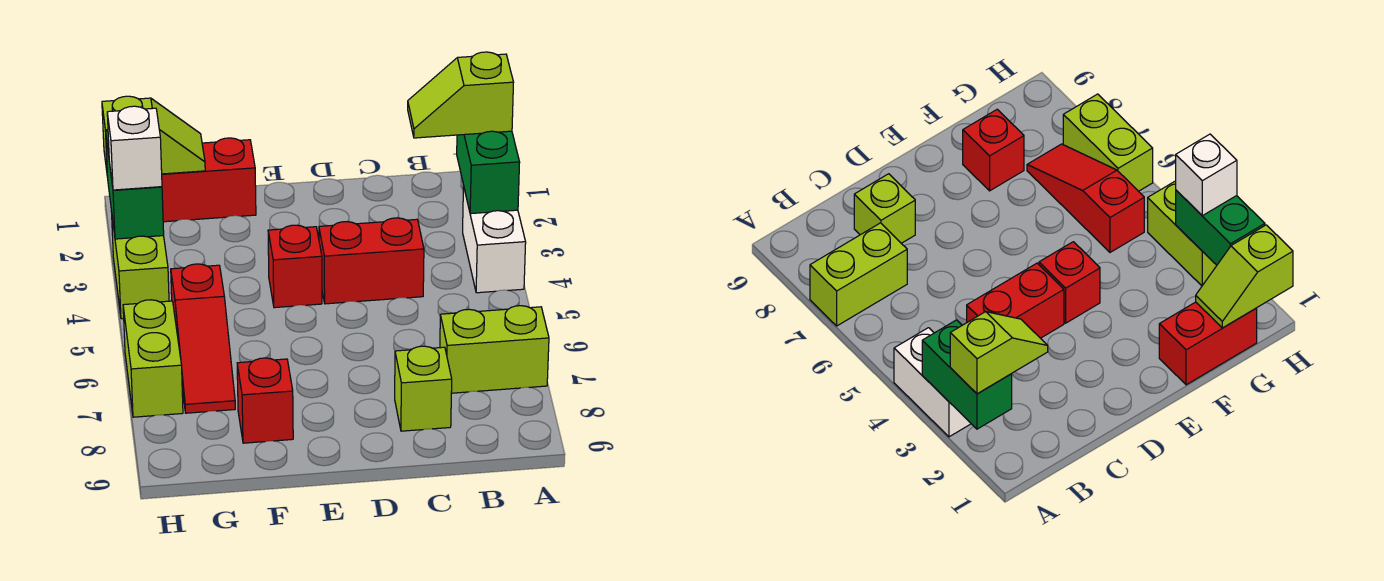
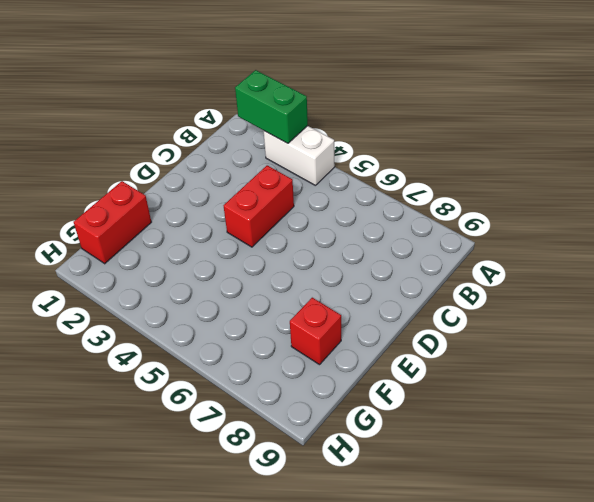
none -> lime brick A7:B7 level 1
none -> lime brick C8 level 1
none -> red brick E4 level 1

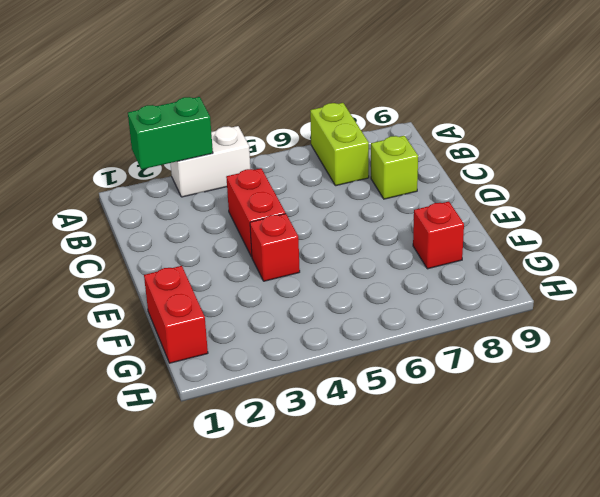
none -> red slope G5:G7 level 1 top 5
none -> lime brick H3:H4 level 1
none -> lime brick H6:H7 level 1

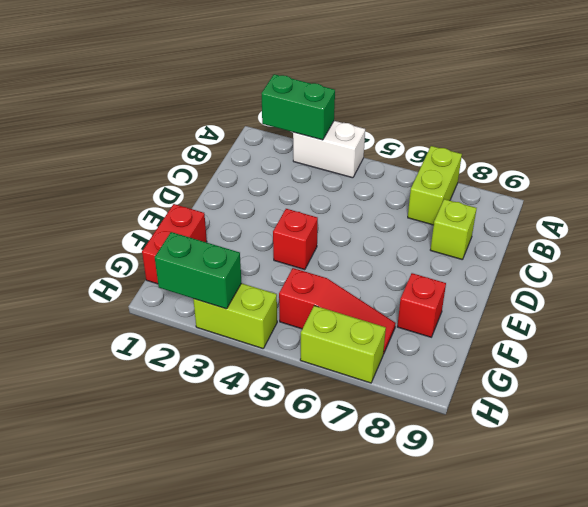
none -> red brick C4:D4 level 1
none -> lime slope G1:H1 level 2 top H
none -> lime slope A2:B2 level 3 top A

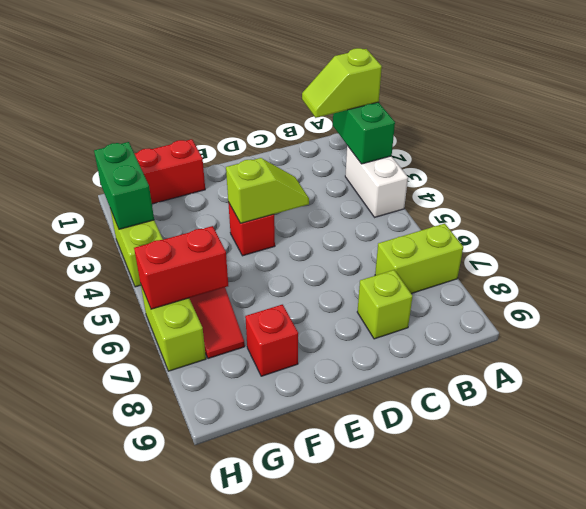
lime slope D4:E4 level 2 top E -> lime slope G1:H1 level 2 top H
red brick G6:H6 level 2 -> red brick C4:D4 level 1
none -> white brick H3 level 3

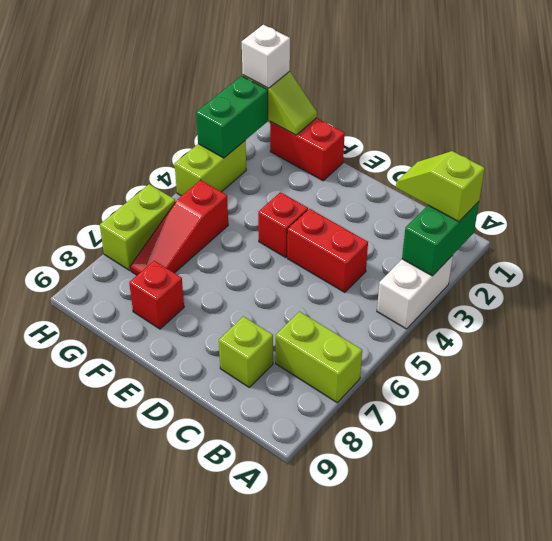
white brick H1 level 3 -> white brick H3 level 3

